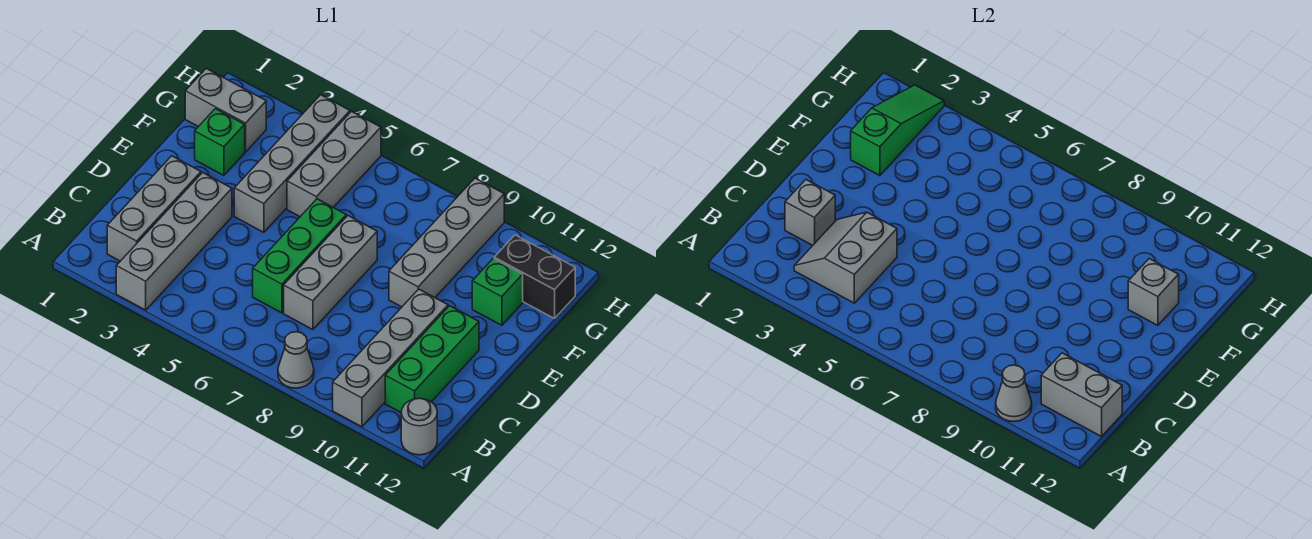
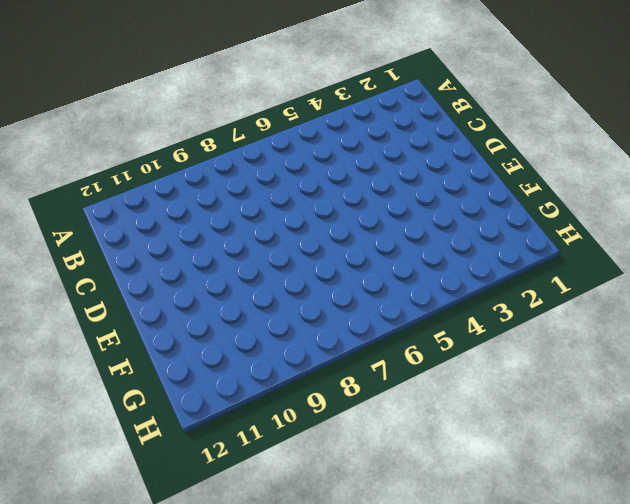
none -> grey brick A3:D3 level 1
none -> grey cone A8 level 1
none -> grey brick A10:D10 level 1

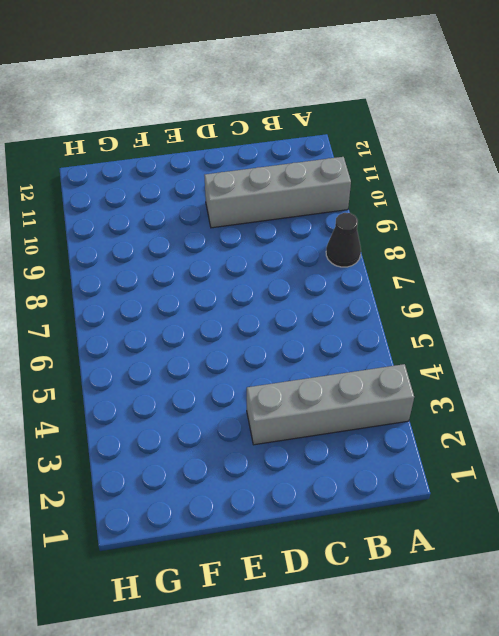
black cone A8 level 1 -> grey cone A8 level 1
none -> grey round brick A12 level 1
none -> grey brick B2:D2 level 1
none -> green brick B11:D11 level 1

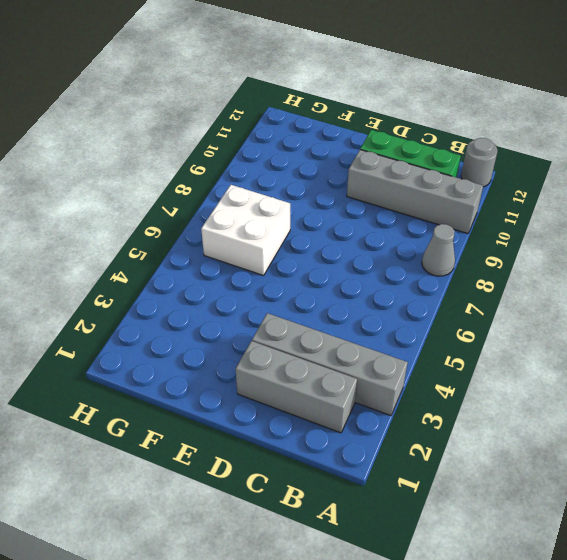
white brick F6:G7 level 1 -> none
none -> green brick C6:E6 level 1
none -> grey brick C7:E7 level 1
none -> grey brick E4:H4 level 1

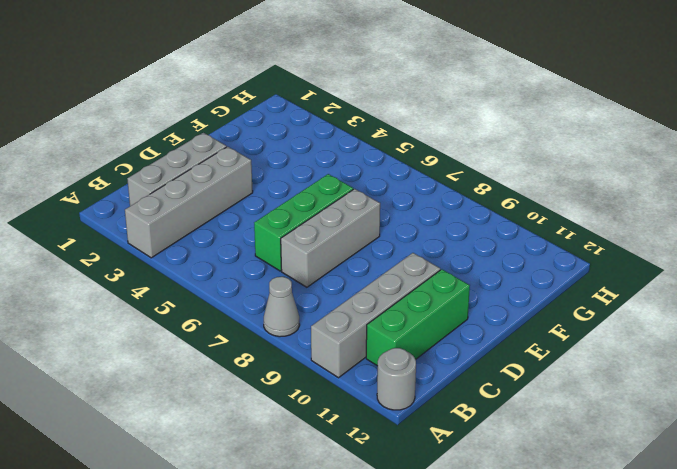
none -> grey brick E4:H4 level 1
none -> grey brick E9:H9 level 1
none -> green brick F2 level 1

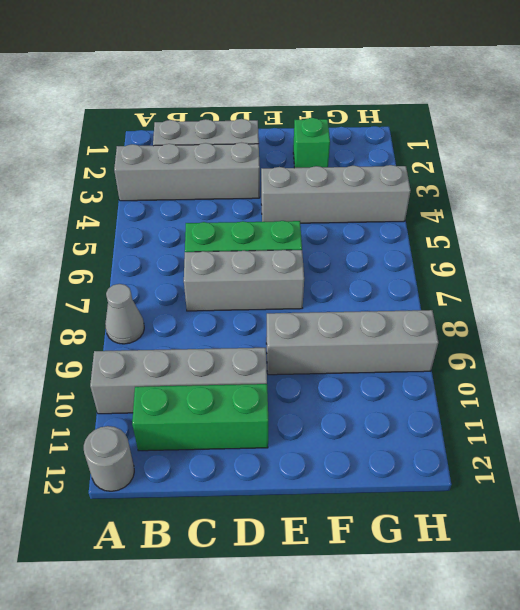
none -> grey brick F5:H5 level 1
none -> green brick F11 level 1
none -> grey brick G1:G2 level 1

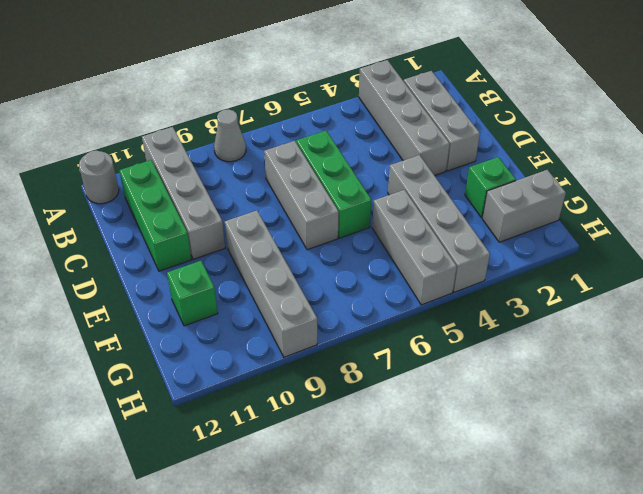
none -> black brick G11:G12 level 1
none -> grey cone A10 level 2
none -> grey slope B3:C4 level 2 top 4

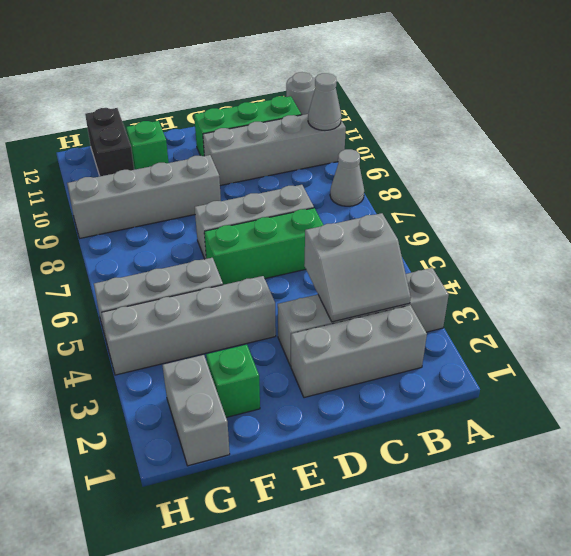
none -> grey brick B11:B12 level 2
none -> grey brick C2 level 2
none -> green slope F2:H2 level 2 top F

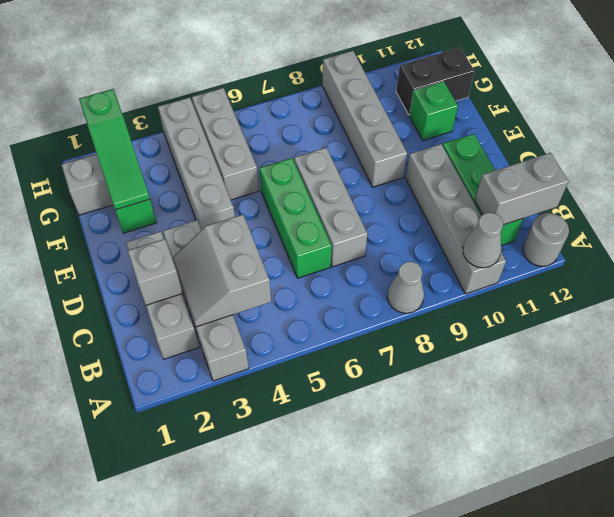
green slope F2:H2 level 2 top H -> green slope F2:H2 level 2 top F
none -> grey brick F11 level 2

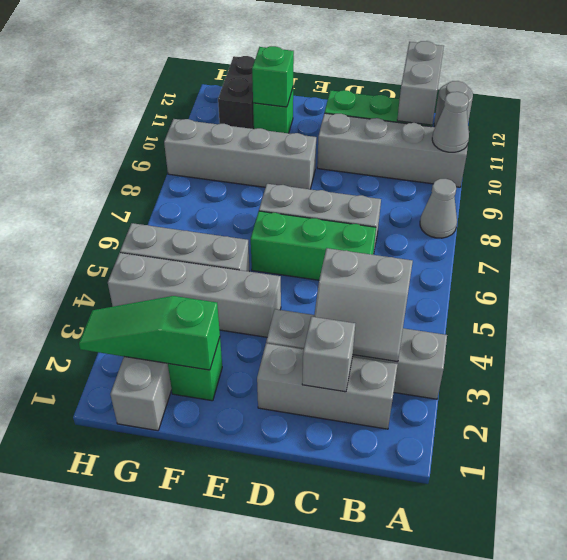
green brick F11 level 2 -> grey brick F11 level 2

